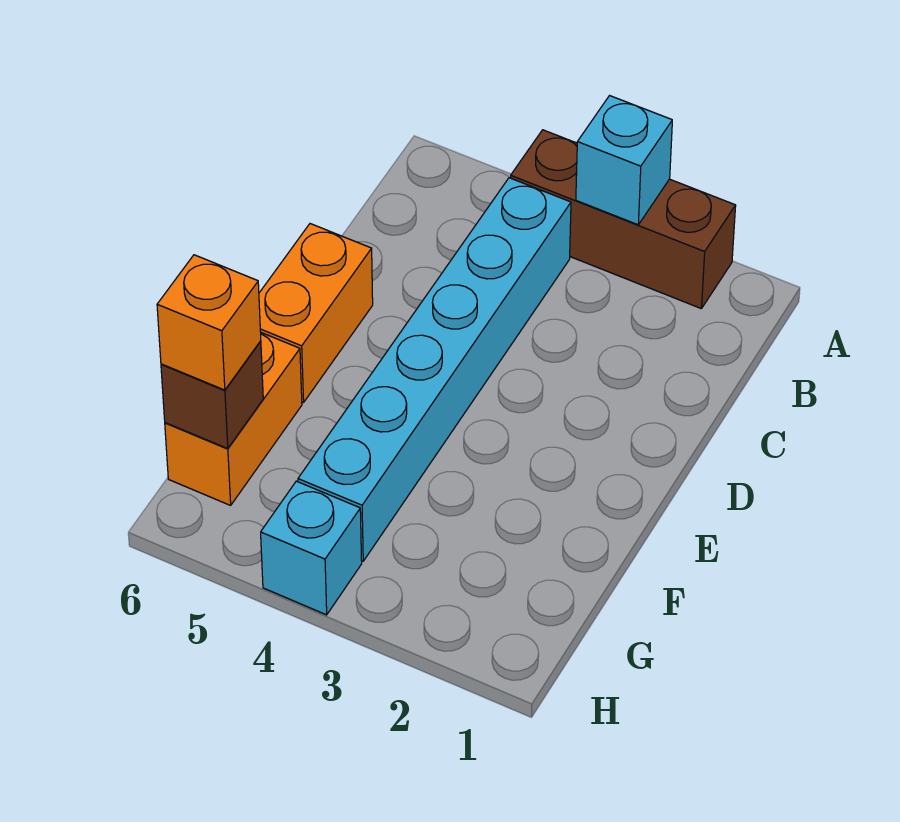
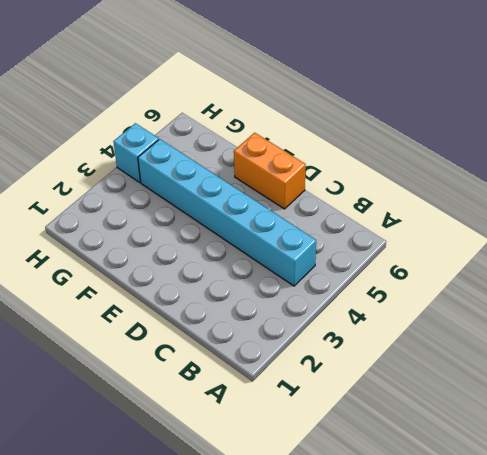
none -> brown brick A2:A4 level 1
none -> orange brick F6:G6 level 1

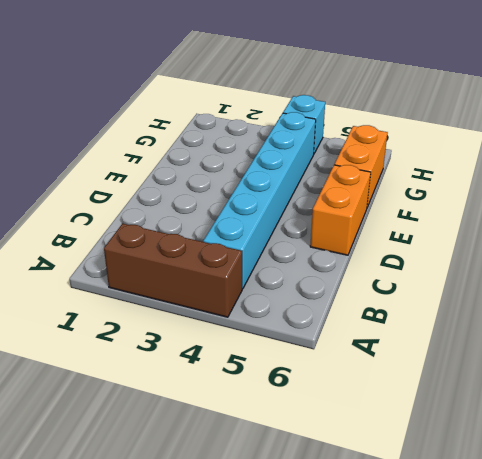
none -> cyan brick A3 level 2
none -> brown brick G6 level 2

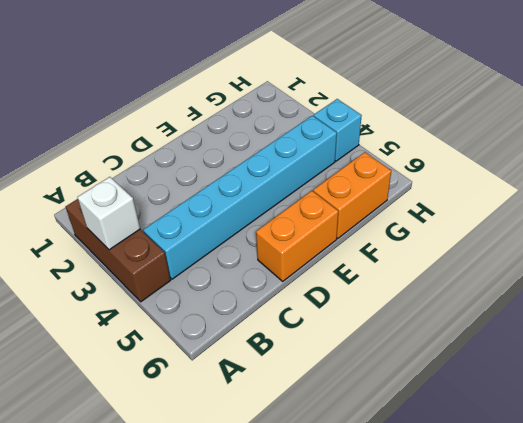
white brick A3 level 2 -> cyan brick A3 level 2
none -> brown brick G6 level 2
none -> orange brick G6 level 3

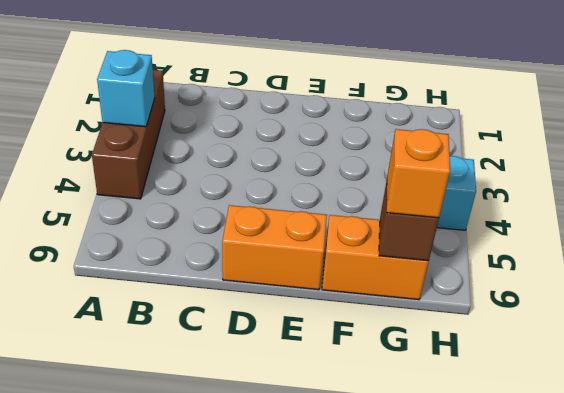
none -> cyan brick B4:G4 level 1

